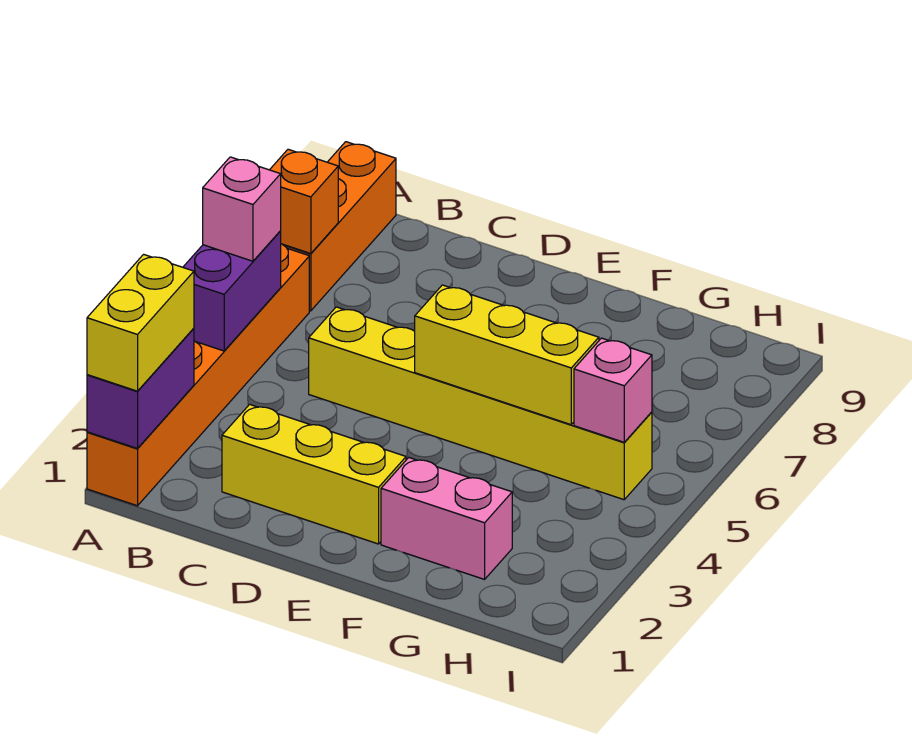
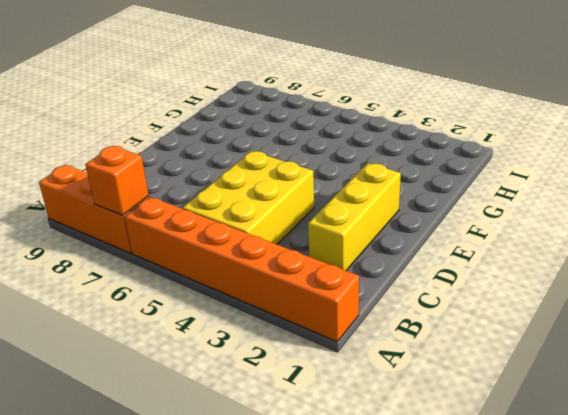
yellow brick B4:D5 level 1 -> yellow brick C5:H5 level 1
none -> pink brick F2:G2 level 1
none -> purple brick A1:A2 level 2
none -> purple brick A4:A5 level 2

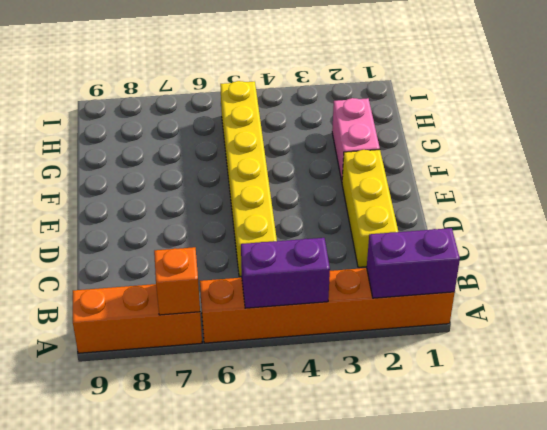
none -> yellow brick E5:G5 level 2
none -> pink brick H5 level 2
none -> yellow brick A1:A2 level 3

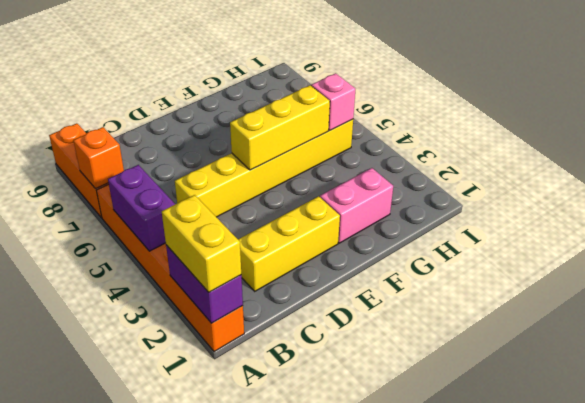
none -> pink brick A5 level 3

